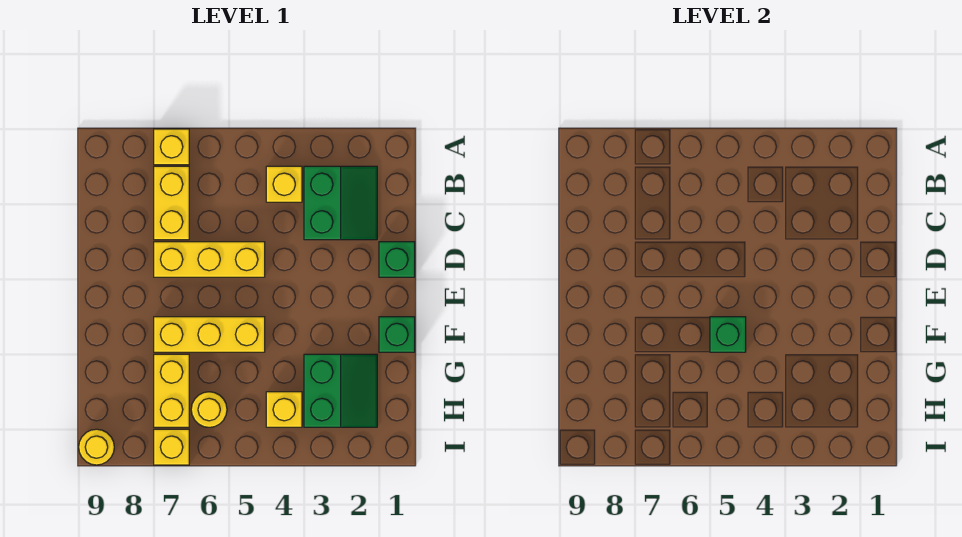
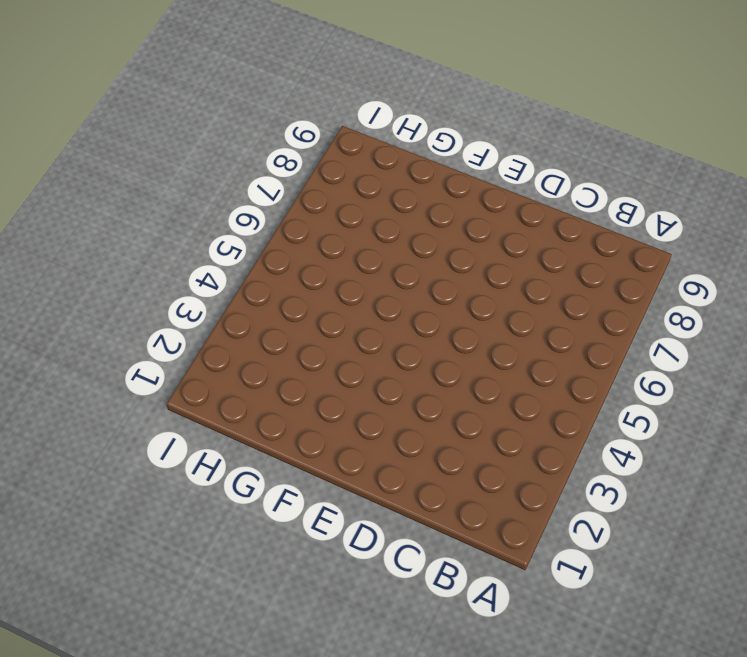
none -> yellow brick A7 level 1
none -> green slope B2:C3 level 1 top 3
none -> yellow brick B4 level 1

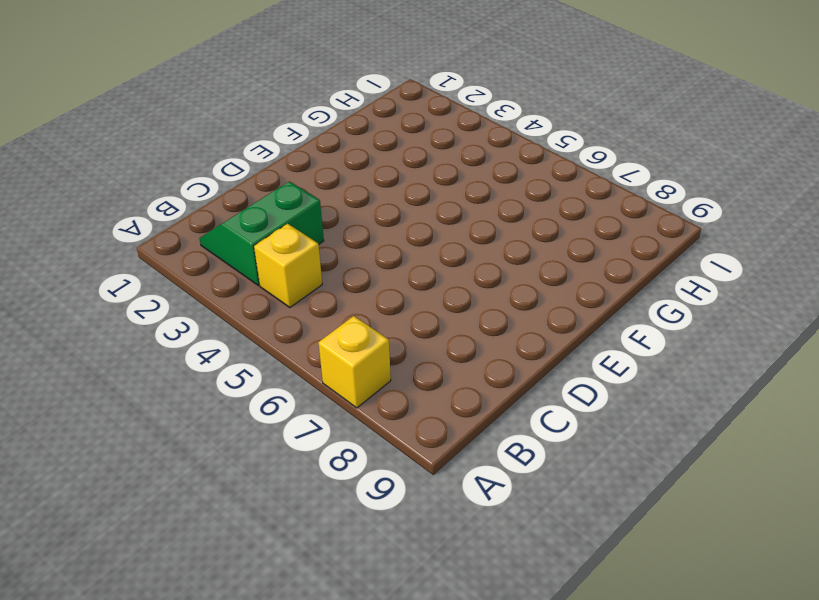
none -> yellow brick B7:C7 level 1
none -> green brick D1 level 1
none -> yellow brick D5:D7 level 1

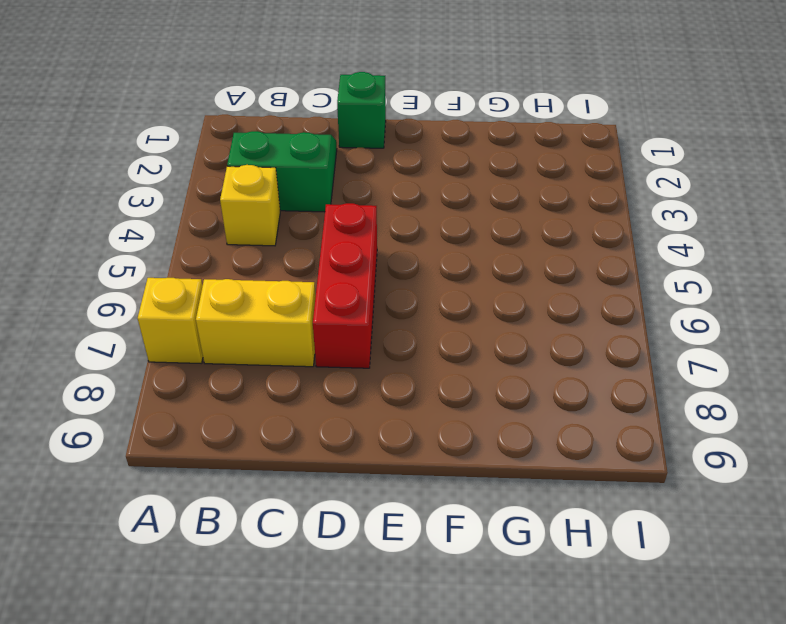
red brick D5:D7 level 1 -> yellow brick D5:D7 level 1
none -> green brick F1 level 1
none -> yellow brick F5:F7 level 1
none -> green slope G2:H3 level 1 top 3

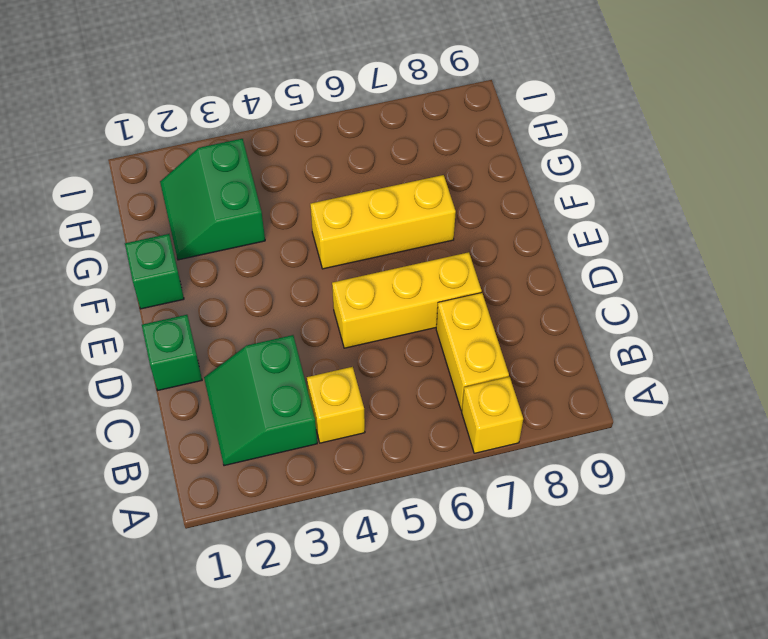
none -> yellow brick G7:H7 level 1
none -> yellow brick H4 level 1
none -> yellow round brick H6 level 1

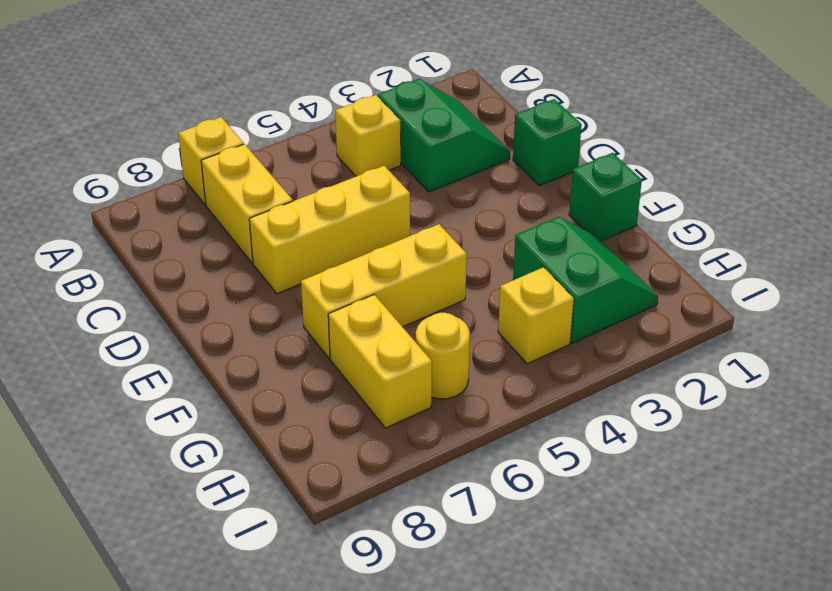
none -> yellow brick I7 level 1
none -> yellow round brick I9 level 1
none -> green brick F5 level 2

